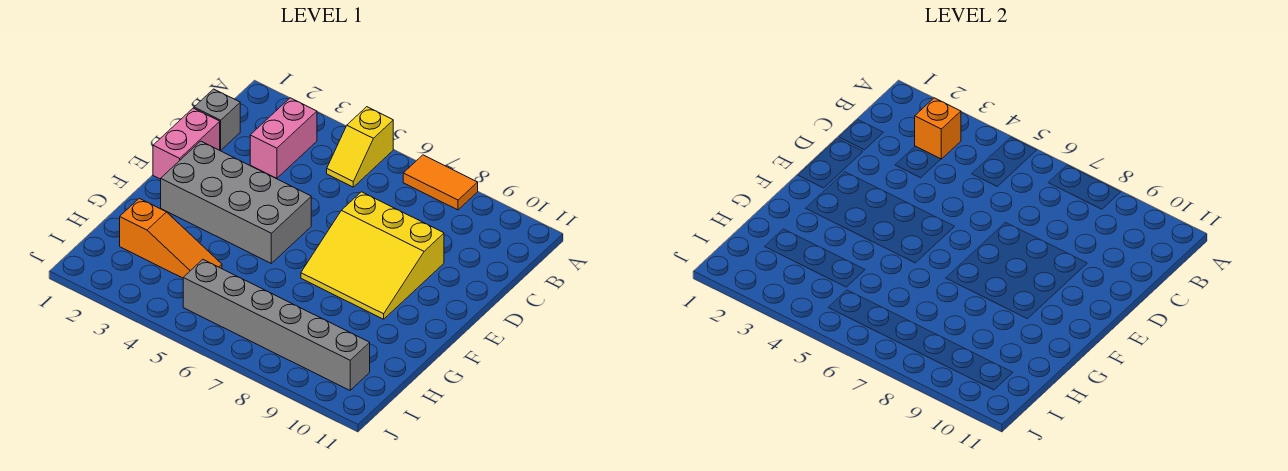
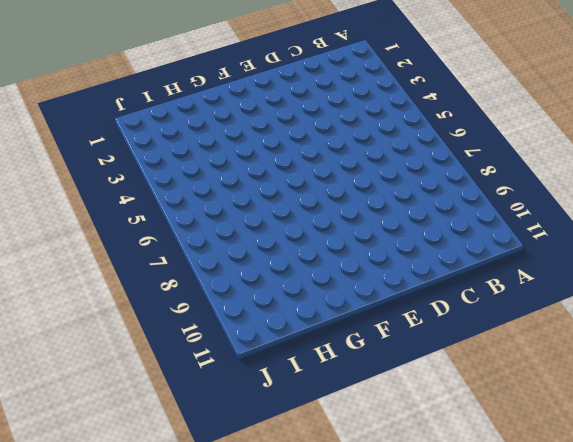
none -> yellow slope A5:B5 level 1 top A
none -> orange tile A7:A8 level 1

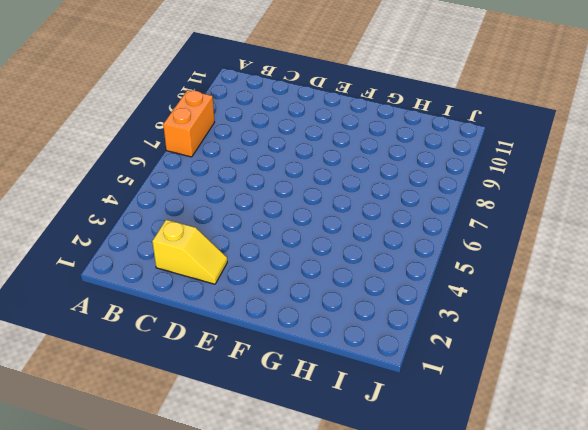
orange brick A7:A8 level 1 -> orange tile A7:A8 level 1
yellow slope C2:D2 level 1 top C -> yellow slope A5:B5 level 1 top A
none -> pink brick B3:C3 level 1
none -> grey brick C1 level 1

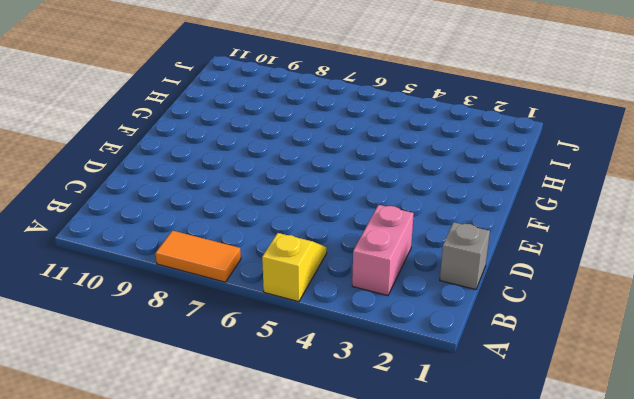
none -> pink brick D1:E1 level 1
none -> yellow slope D7:F9 level 1 top D

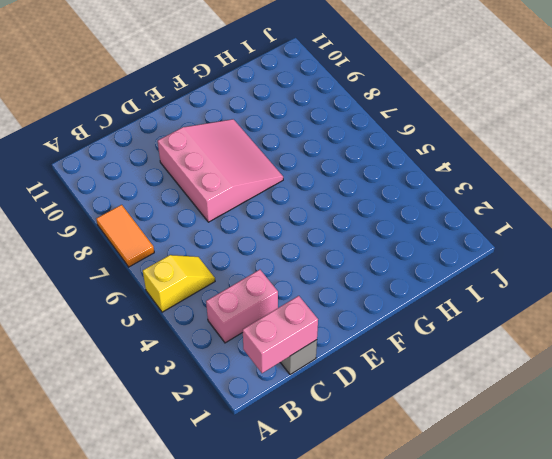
pink brick B1:C1 level 2 -> pink brick D1:E1 level 1
pink slope D7:F9 level 1 top D -> yellow slope D7:F9 level 1 top D
none -> grey brick E2:F5 level 1
none -> orange slope H2:H4 level 1 top 2

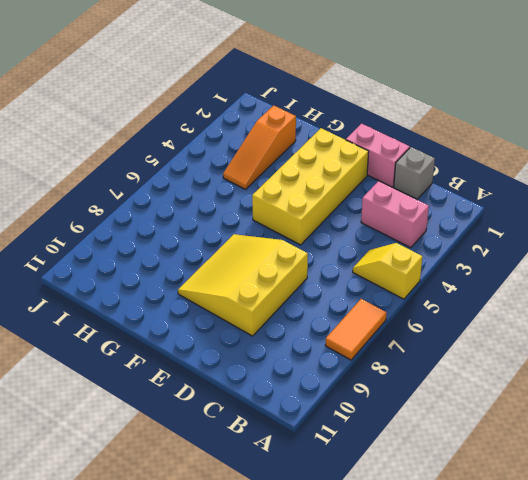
yellow brick E2:F5 level 1 -> grey brick E2:F5 level 1
none -> grey brick I5:I10 level 1
none -> orange brick B3 level 2

